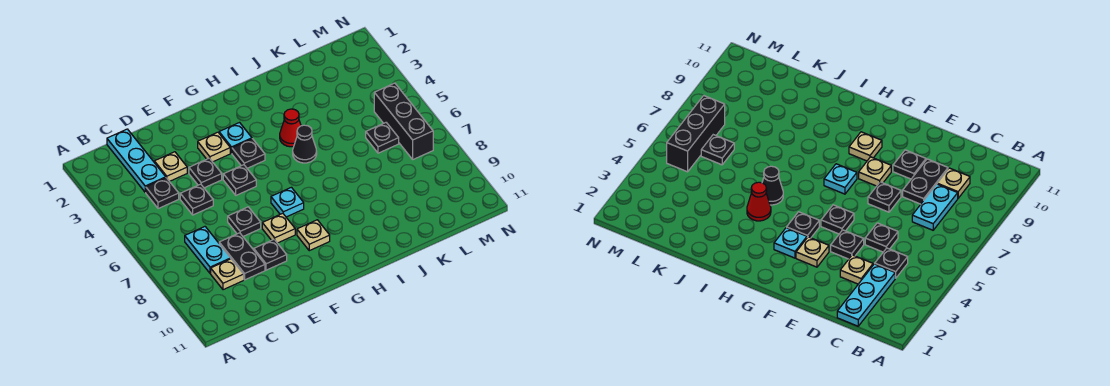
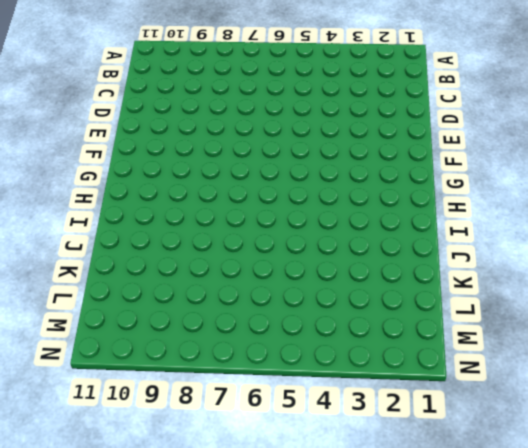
none -> cyan plate C1:C3 level 1
none -> black plate C4 level 1
none -> cyan plate C7:C8 level 1

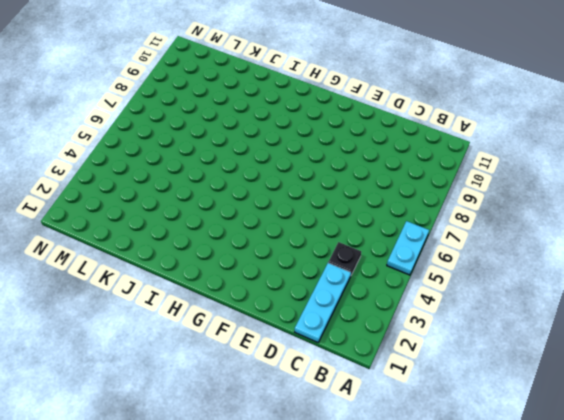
cyan plate A5:A6 level 1 -> cyan plate C7:C8 level 1
none -> tan plate C9 level 1
none -> tan plate D3 level 1
none -> black plate D5 level 1

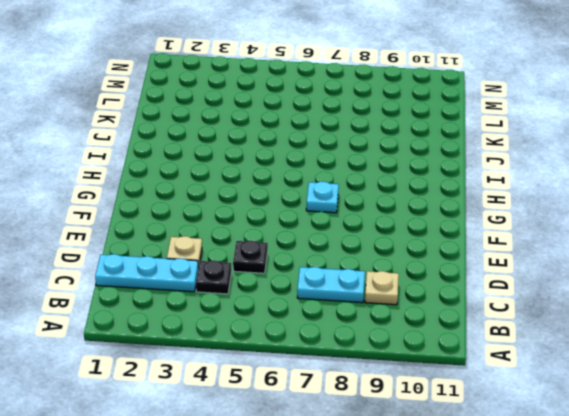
none -> black plate D8:D9 level 1
none -> black plate E4 level 1
none -> black plate E7 level 1

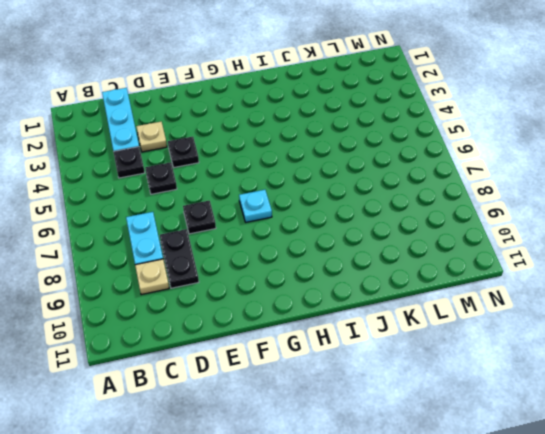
none -> black plate E9 level 1
none -> tan plate F3 level 1
none -> black plate F5 level 1

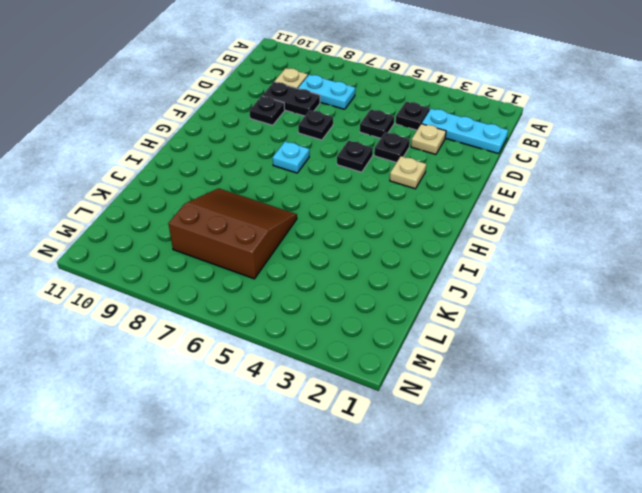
brown slope J6:L8 level 1 top L -> black plate L6 level 1
none -> tan plate F8 level 1
none -> cyan plate G3 level 1
none -> black plate G4 level 1

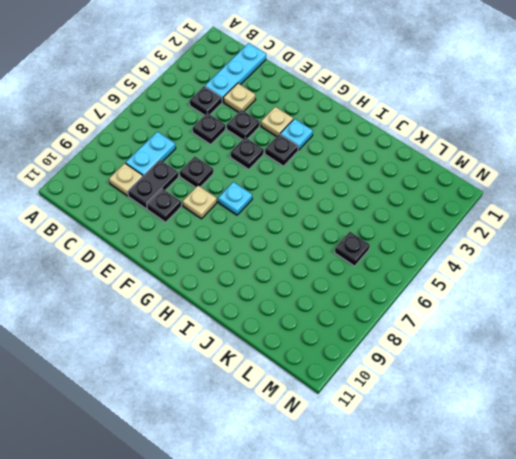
none -> tan plate G9 level 1
none -> red cone I4 level 1
none -> black cone I5 level 1

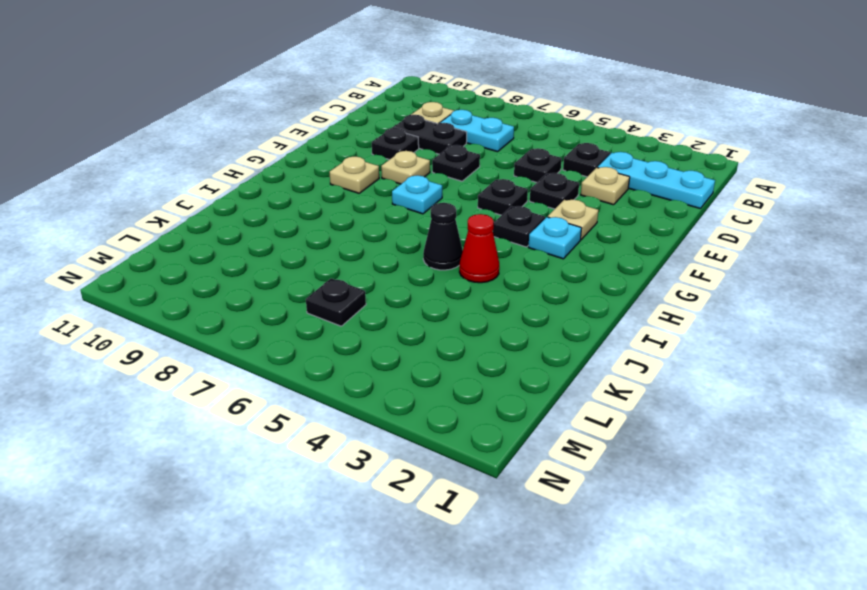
none -> black brick M5:M7 level 1

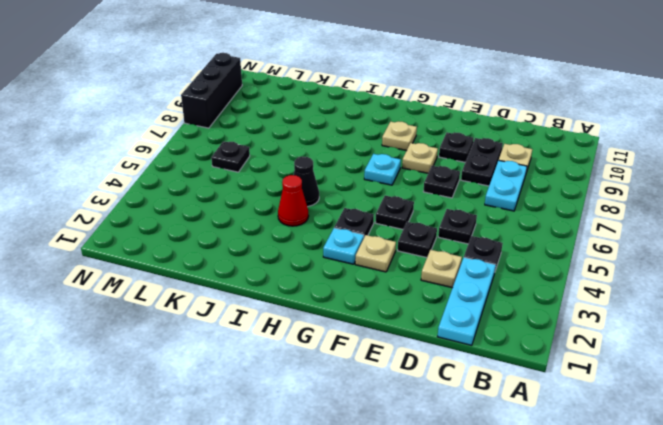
black brick N8:N10 level 1 -> black brick M5:M7 level 1

